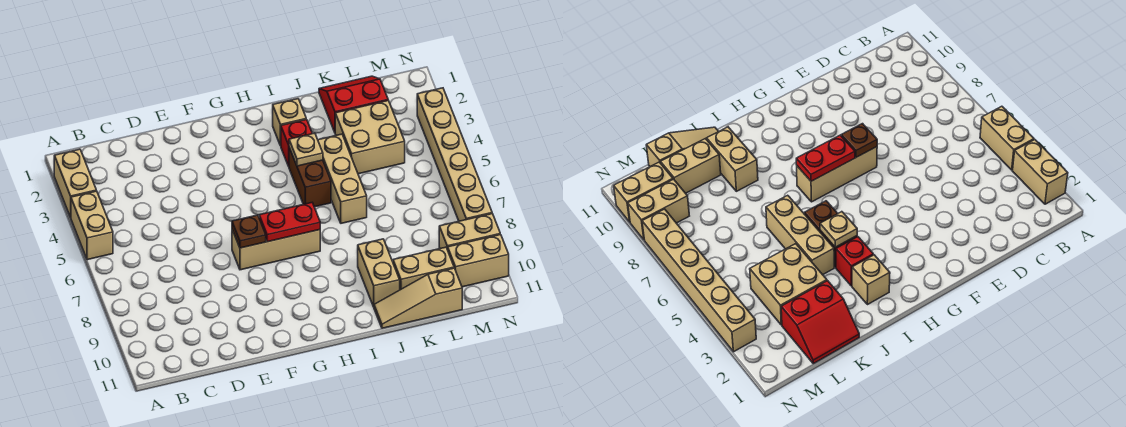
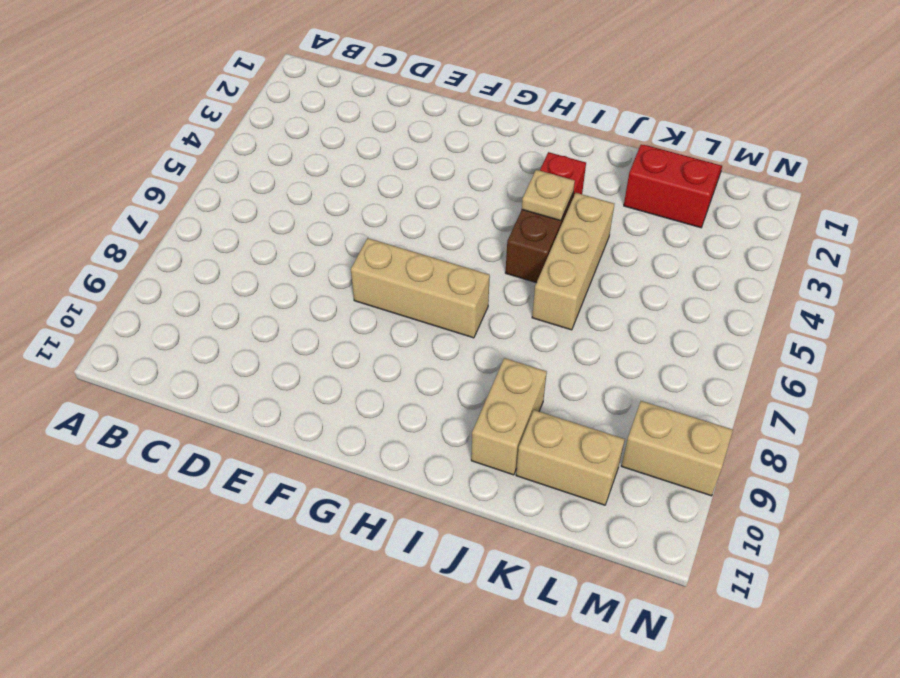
none -> tan brick A2:A3 level 1
none -> tan brick A4:A5 level 1
none -> tan brick I2 level 1

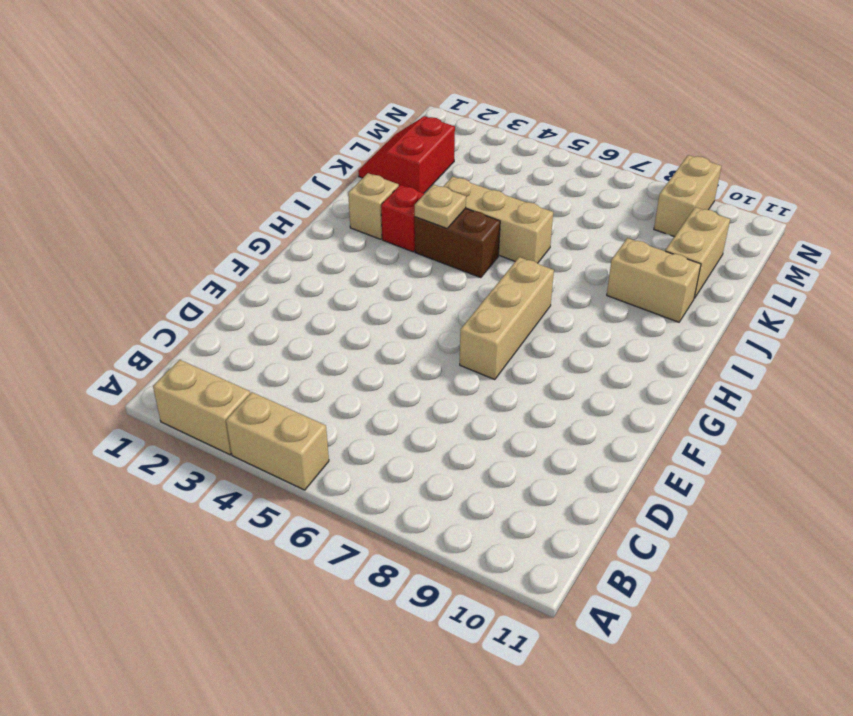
none -> tan slope J11:L11 level 1 top L
none -> tan brick K3:L4 level 1
none -> tan brick M10:N10 level 1

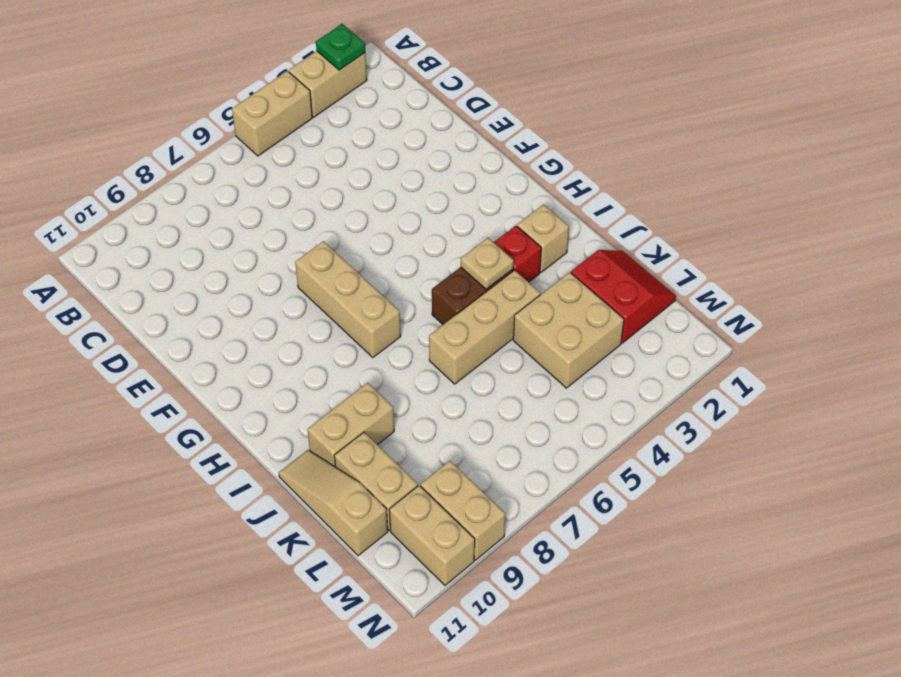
green plate A2 level 2 -> none
none -> tan brick N3:N8 level 1
none -> brown plate F7 level 2
none -> red plate G7:H7 level 2

